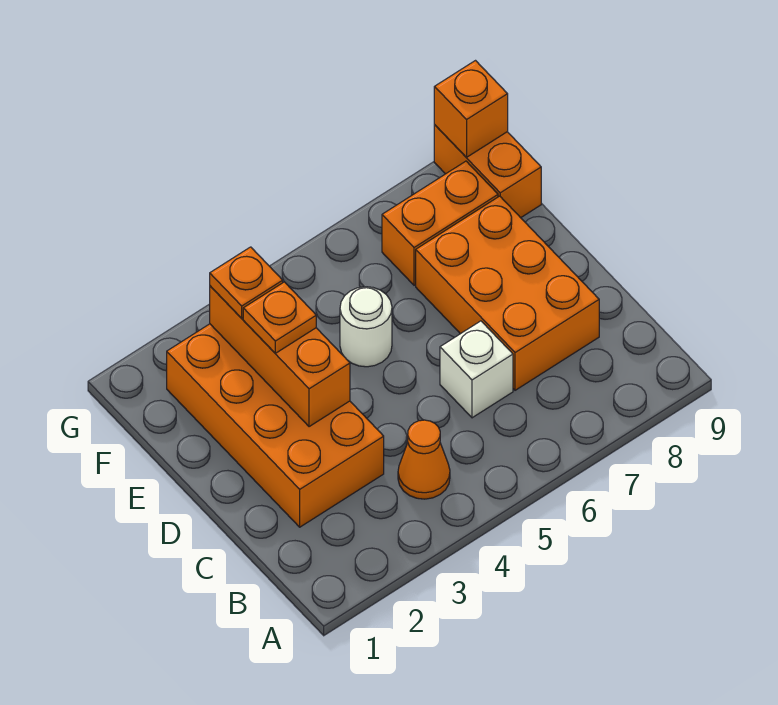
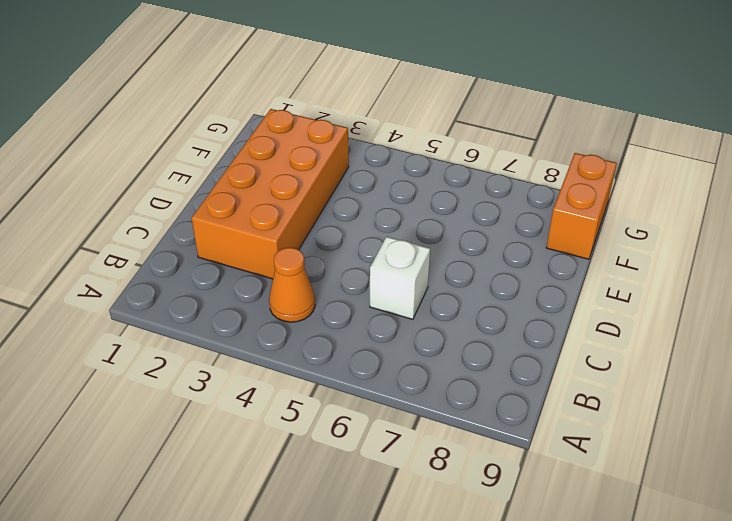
none -> orange brick C7:E8 level 1
none -> white round brick E5 level 1

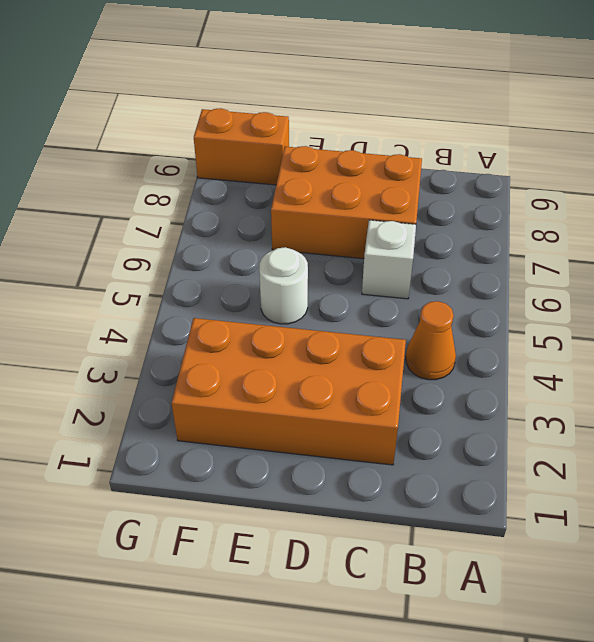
none -> orange brick F7:F8 level 1
none -> orange brick D3:F3 level 2

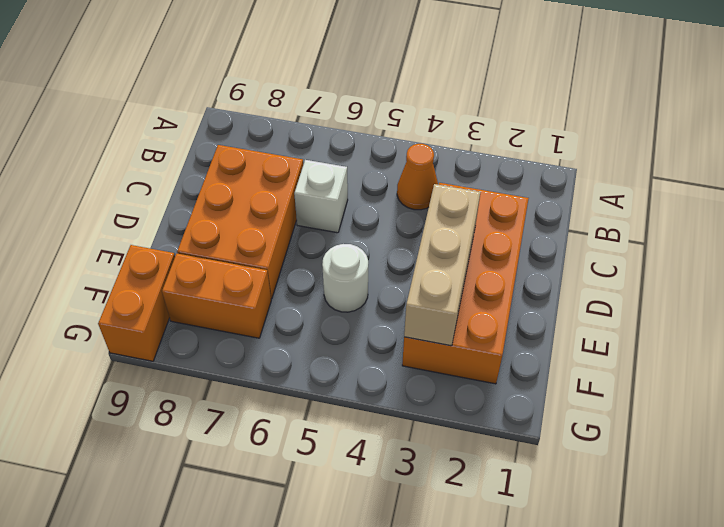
tan brick D3:F3 level 2 -> orange brick D3:F3 level 2
none -> orange brick G9 level 2
none -> orange plate E3 level 3

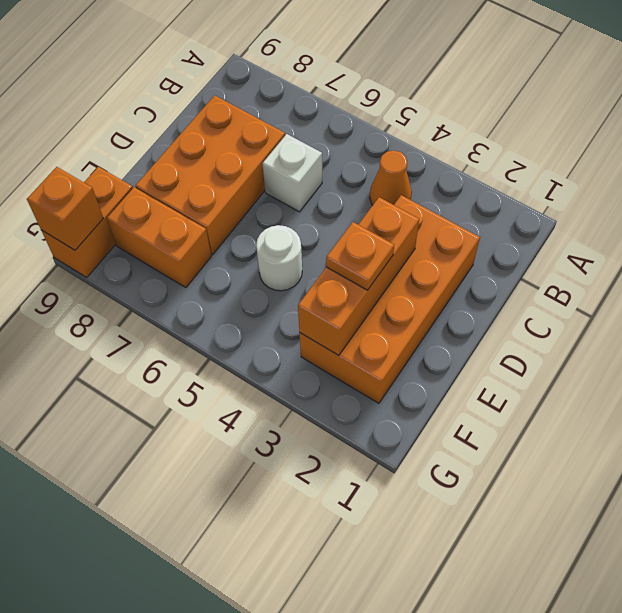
none -> orange plate F3 level 3

